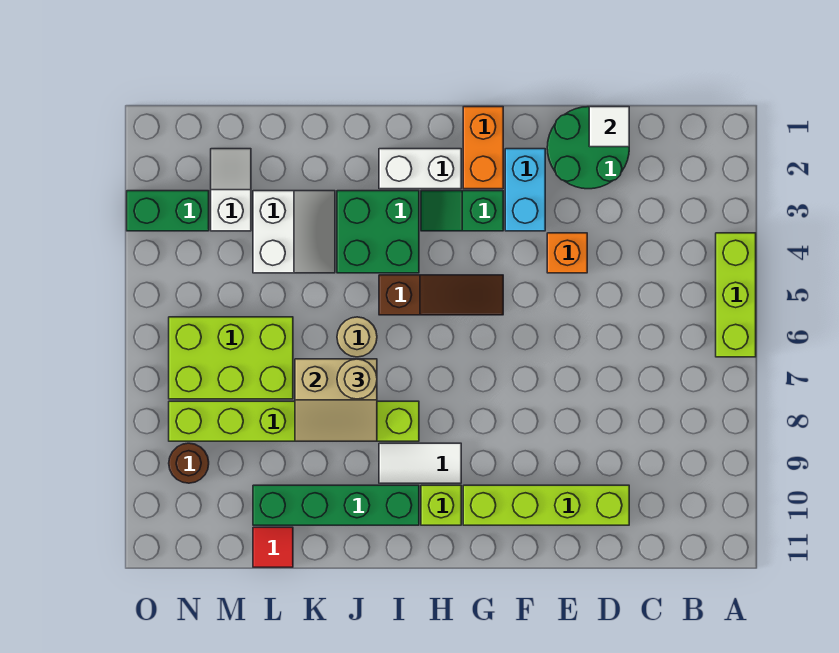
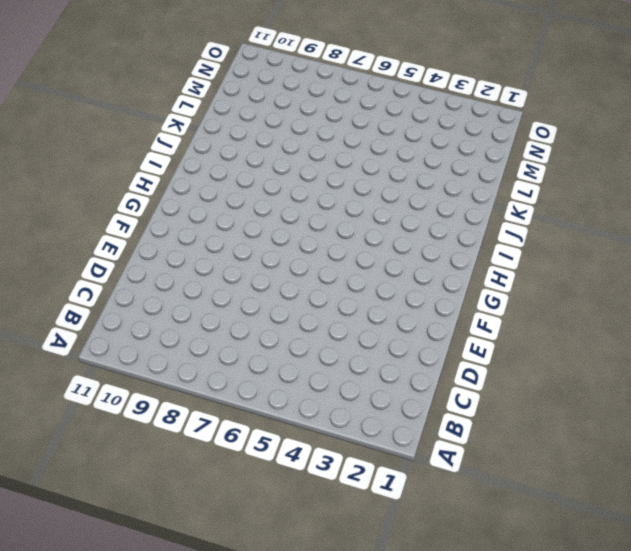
none -> lime brick A4:A6 level 1
none -> green round brick D1:E2 level 1
none -> lime brick D10:G10 level 1

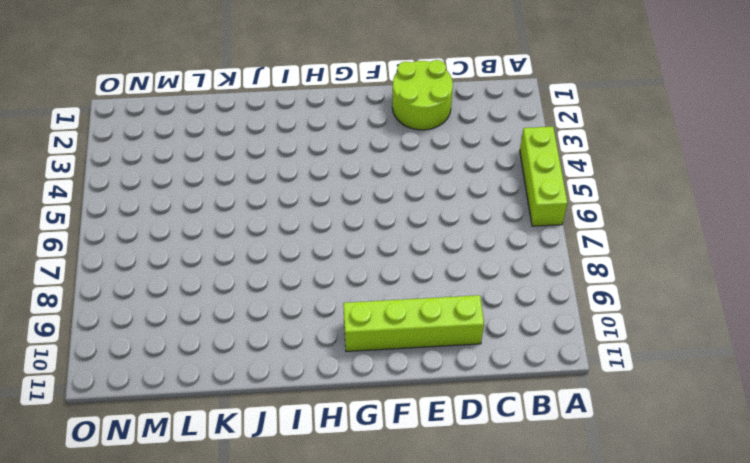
lime round brick D1:E2 level 1 -> green round brick D1:E2 level 1
none -> orange brick E4 level 1
none -> cyan brick F2:F3 level 1
none -> orange brick G1:G2 level 1

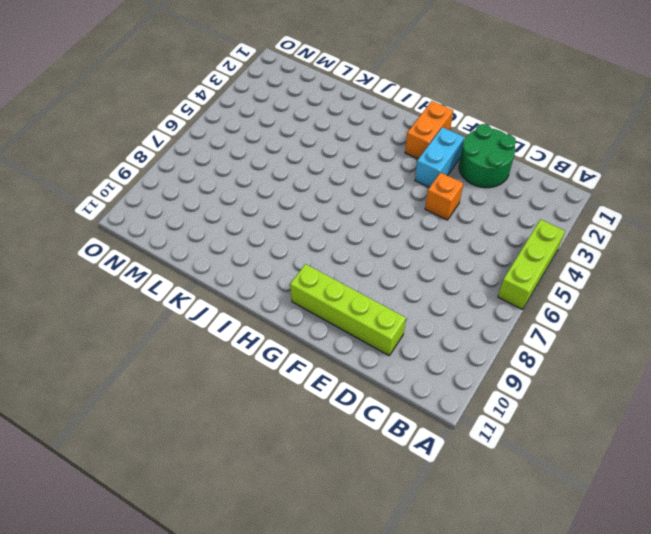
none -> green slope G3:H3 level 1 top G
none -> brown slope G5:I5 level 1 top I
none -> white brick H2:I2 level 1

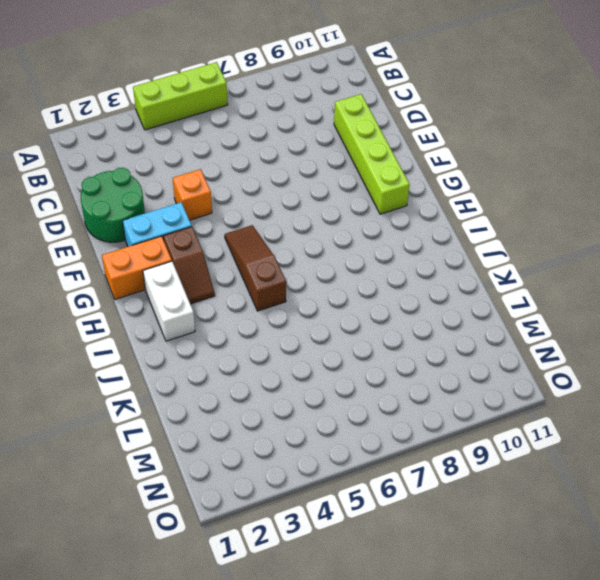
brown slope G3:H3 level 1 top G -> green slope G3:H3 level 1 top G
none -> white tile H9:I9 level 1
none -> lime brick H10 level 1
none -> green brick I3:J4 level 1

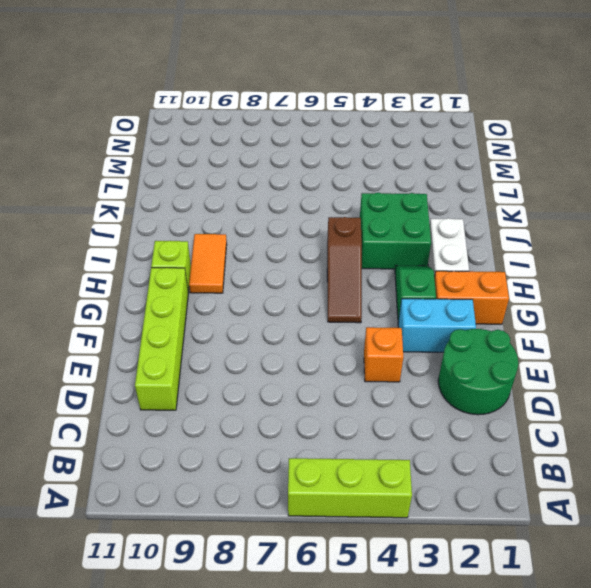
orange tile H9:I9 level 1 -> white tile H9:I9 level 1
none -> lime brick I8:N8 level 1
none -> green brick I10:L10 level 1
none -> tan round brick J6 level 1

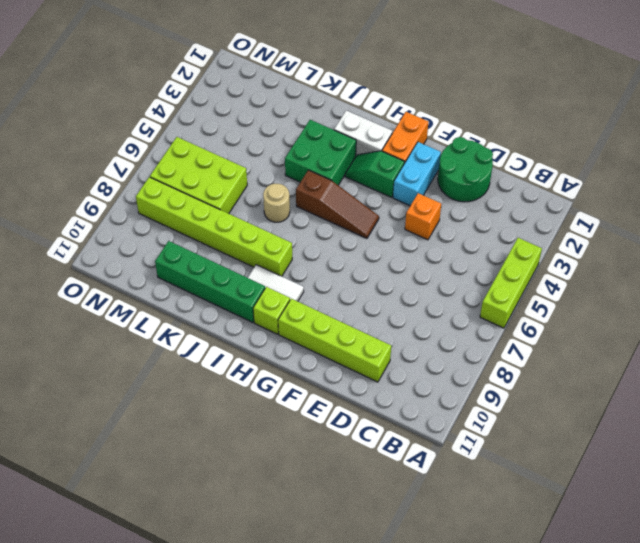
none -> white slope K3:L4 level 1 top L
none -> red tile L11 level 1
none -> white slope M2:M3 level 1 top 3

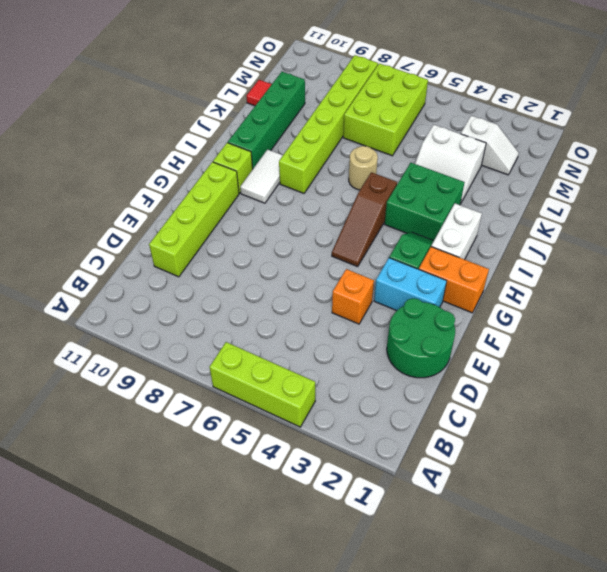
none -> green brick N3:O3 level 1
none -> brown round brick N9 level 1
none -> white tile D1 level 2

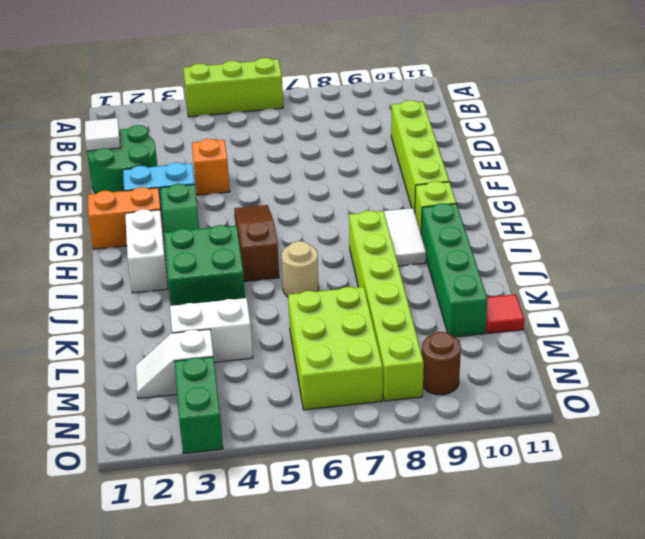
none -> tan slope J7:K8 level 2 top 7
none -> tan round brick J7 level 3

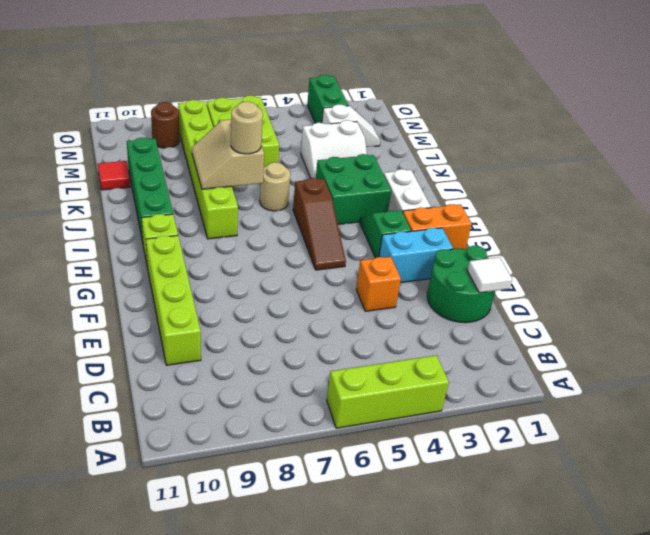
none -> white tile H9:I9 level 1

